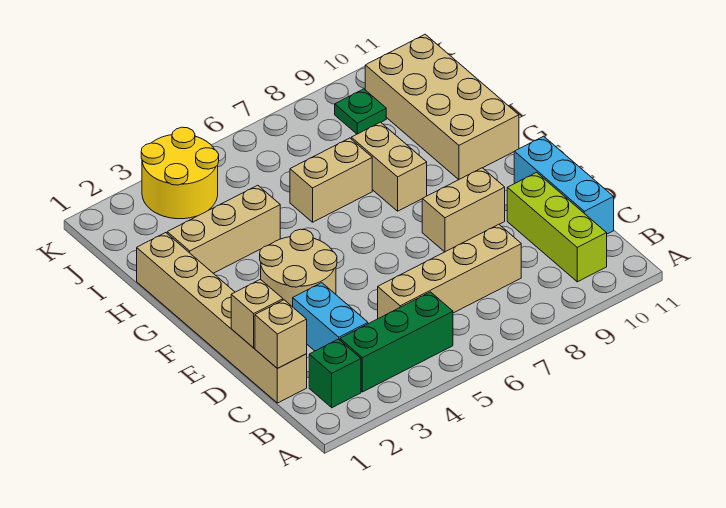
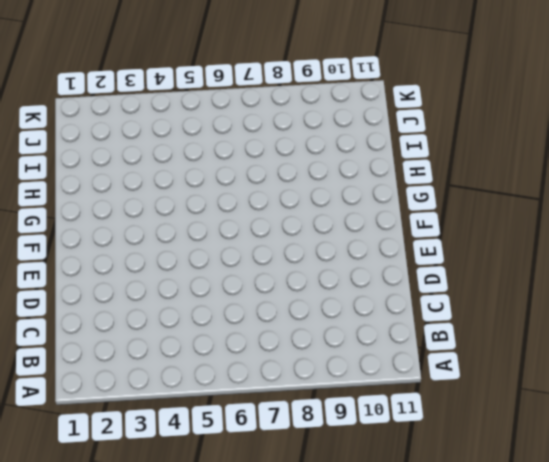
none -> green brick B2 level 1
none -> green brick B3:B5 level 1
none -> lime brick B10:D10 level 1

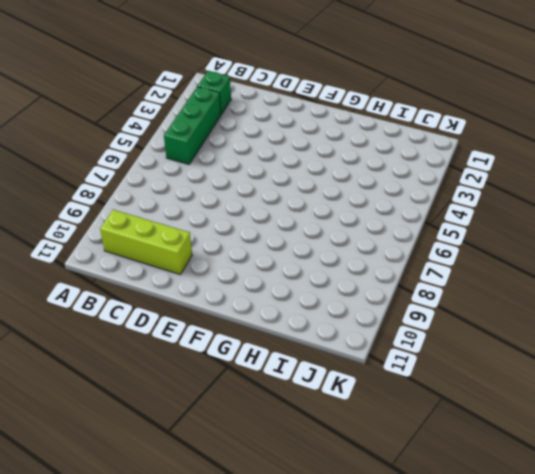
none -> tan brick C1:H1 level 1
none -> cyan brick C3:D3 level 1
none -> tan brick C5:C8 level 1

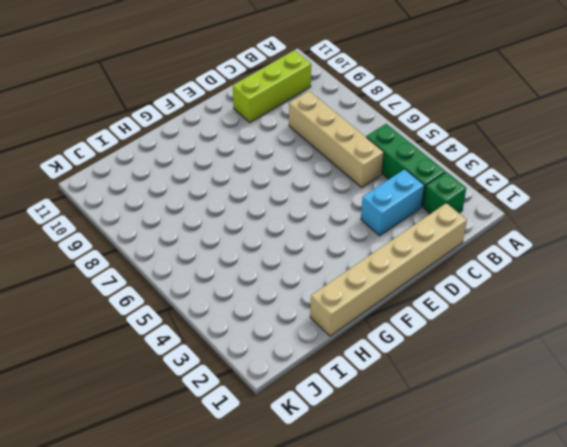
none -> cyan brick C11:E11 level 1
none -> tan round brick E3:F4 level 1
none -> tan brick E8:E9 level 1

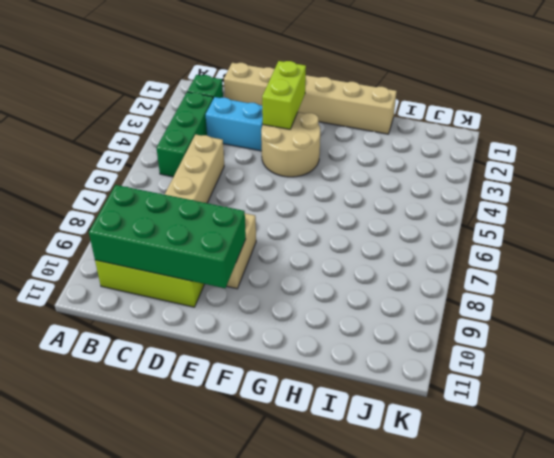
green brick B9:E10 level 2 -> none
lime brick E2:E3 level 2 -> none
none -> cyan brick C11:E11 level 1
none -> tan brick G8:H8 level 1
none -> tan brick G10:J11 level 1

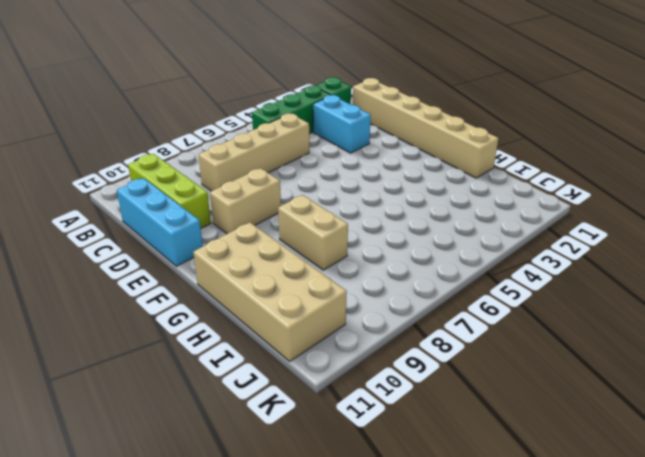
none -> tan round brick E3:F4 level 1
none -> tan brick H2:H4 level 1
none -> tan brick H6:H7 level 1

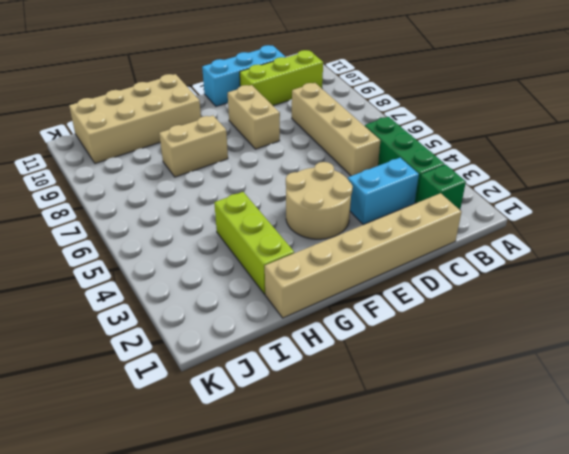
lime brick H2:H4 level 1 -> tan brick H2:H4 level 1
none -> tan brick H6:H7 level 1
none -> yellow round brick J3:K4 level 1
none -> green plate J9 level 1

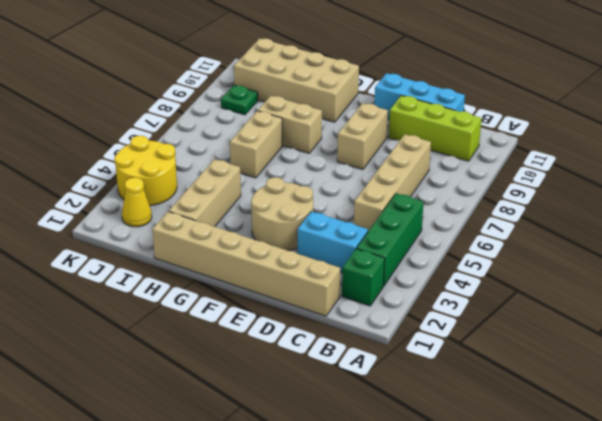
yellow cone J2 level 1 -> none
none -> tan brick C1 level 2
none -> tan brick D1 level 2

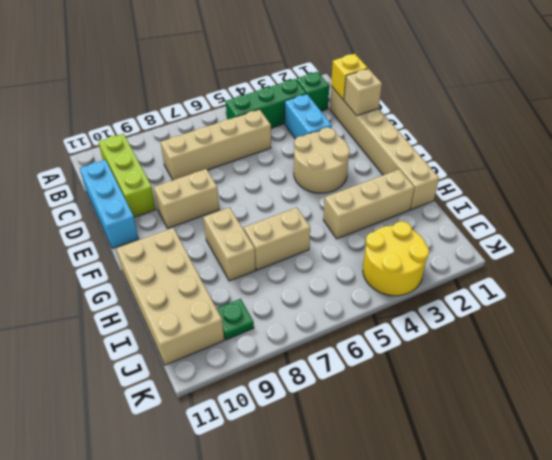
yellow brick C1 level 2 -> tan brick C1 level 2

